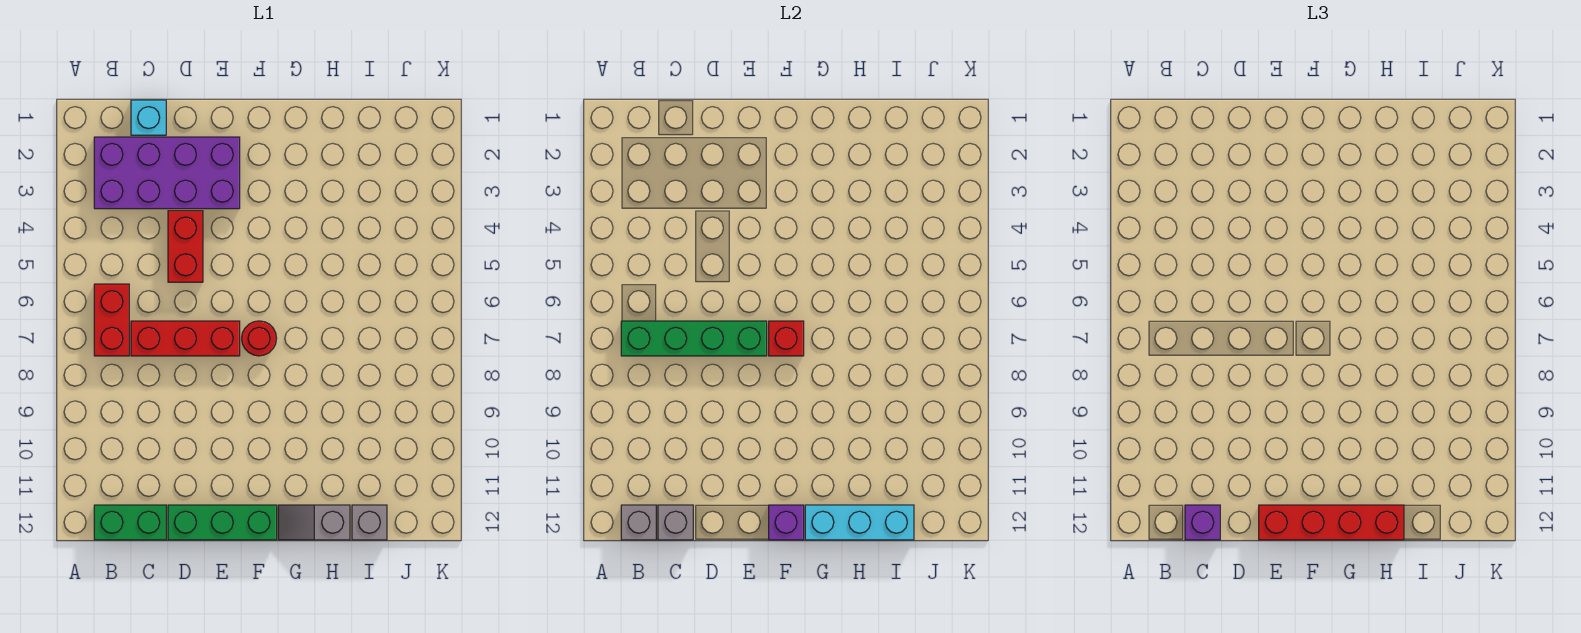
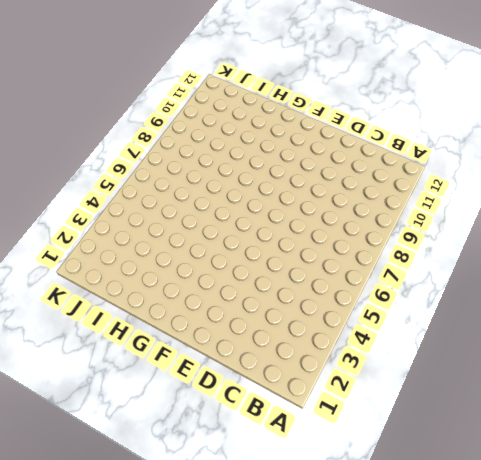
none -> purple brick B2:E3 level 1
none -> red brick B6:B7 level 1
none -> green brick B12:C12 level 1

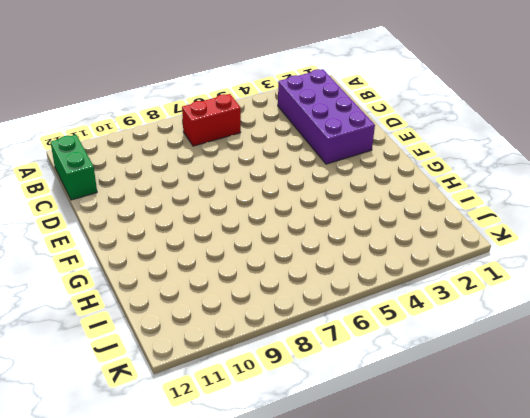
none -> cyan brick C1 level 1
none -> red brick C7:E7 level 1
none -> red brick D4:D5 level 1

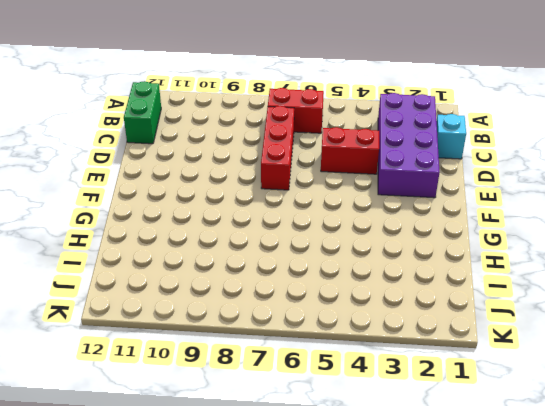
none -> green brick D12:F12 level 1
none -> red round brick F7 level 1
none -> grey slope G12:H12 level 1 top H

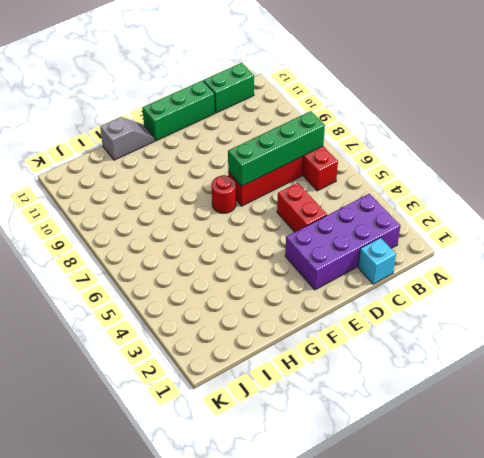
none -> grey brick I12 level 1
none -> grey brick B12 level 2
none -> grey brick C12 level 2

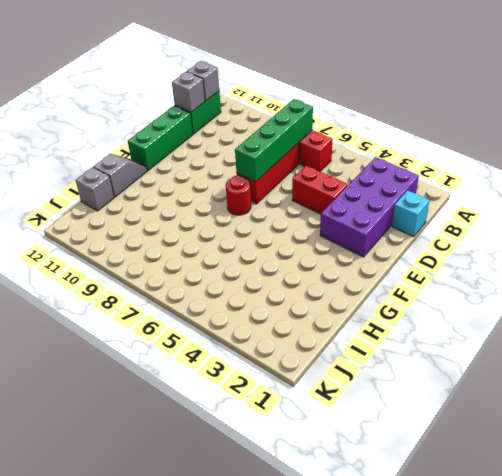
none -> red brick F7 level 2
none -> purple brick F12 level 2
none -> cyan brick G12:I12 level 2

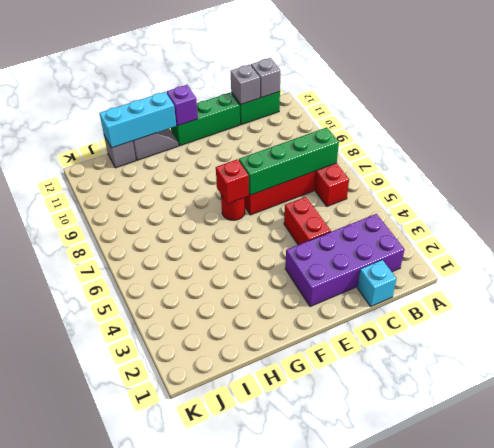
none -> purple brick C12 level 3
none -> red brick E12:H12 level 3

